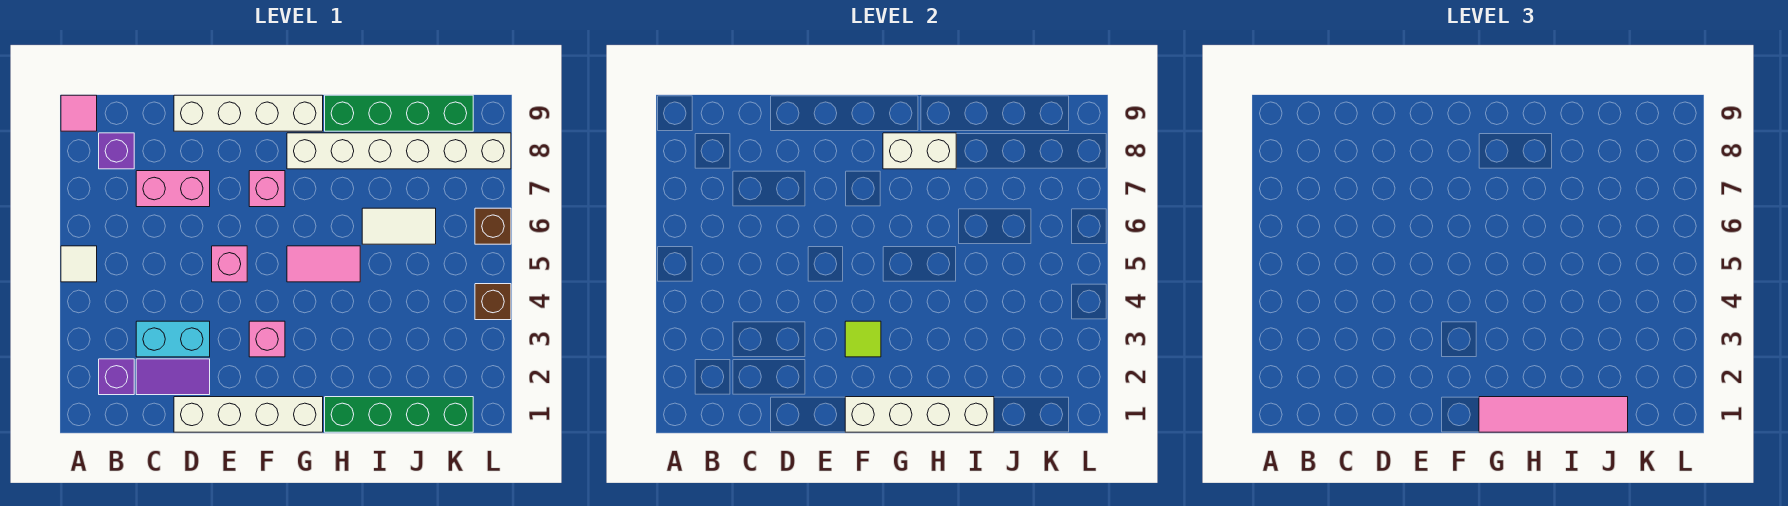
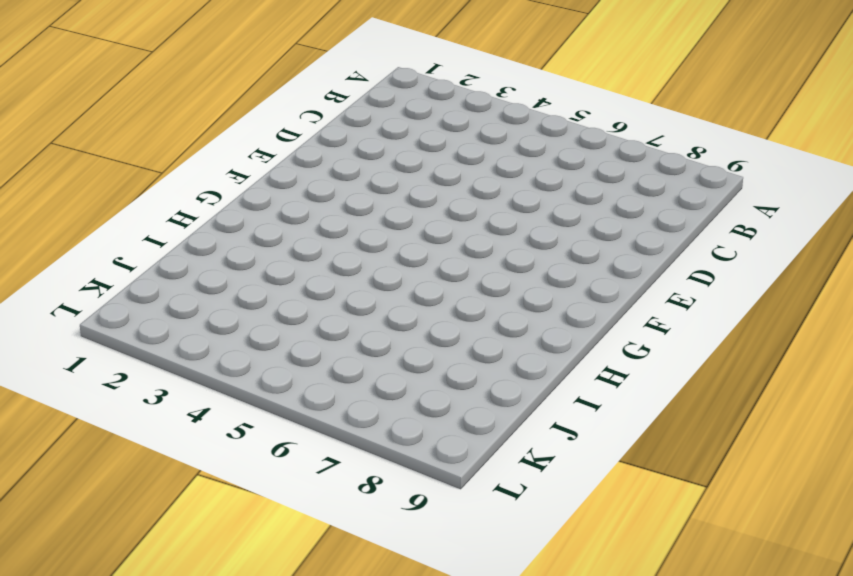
none -> white tile A5 level 1
none -> pink tile A9 level 1
none -> purple brick B2 level 1

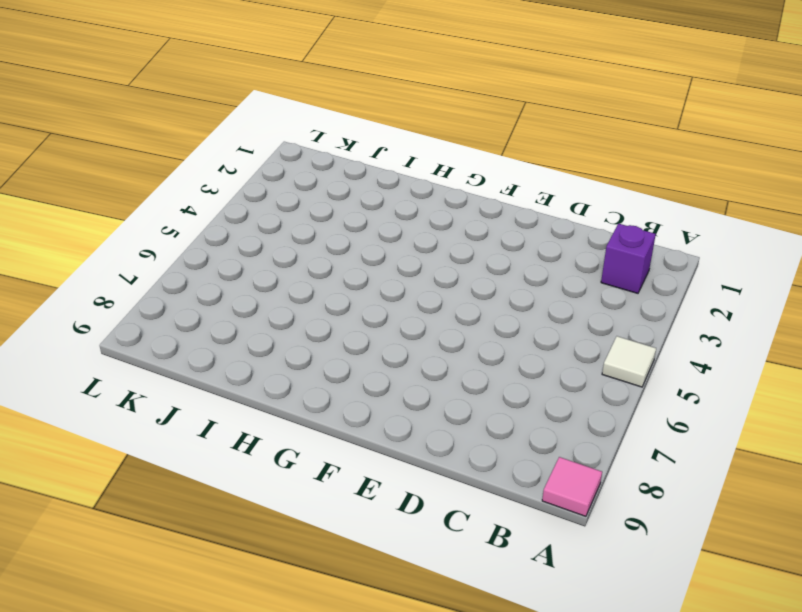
none -> purple brick B8 level 1
none -> purple tile C2:D2 level 1
none -> cyan brick C3:D3 level 1

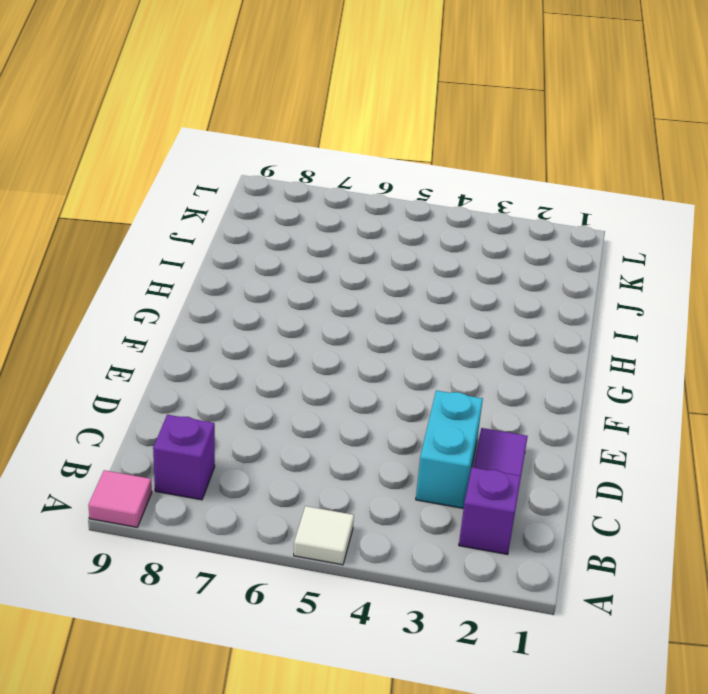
none -> pink brick C7:D7 level 1
none -> white brick D1:G1 level 1
none -> white brick D9:G9 level 1

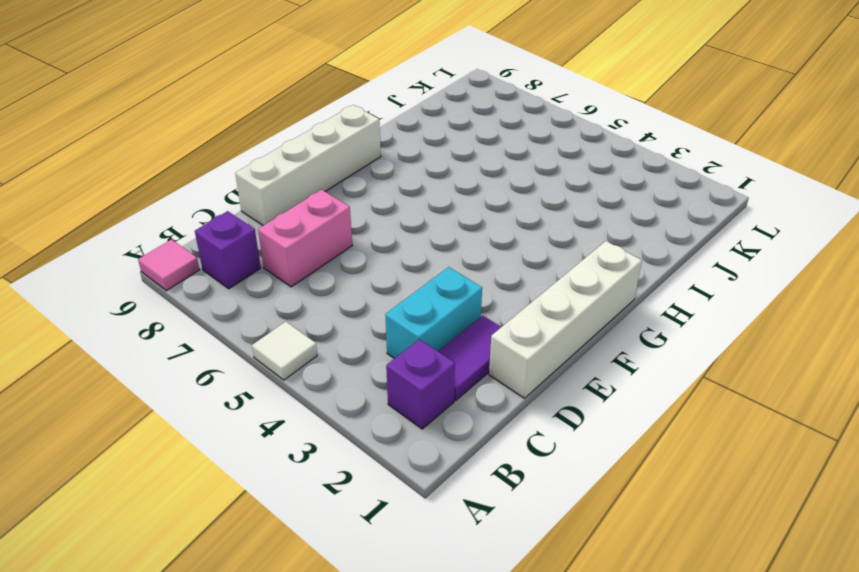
none -> pink brick E5 level 1
none -> pink brick F3 level 1
none -> pink brick F7 level 1

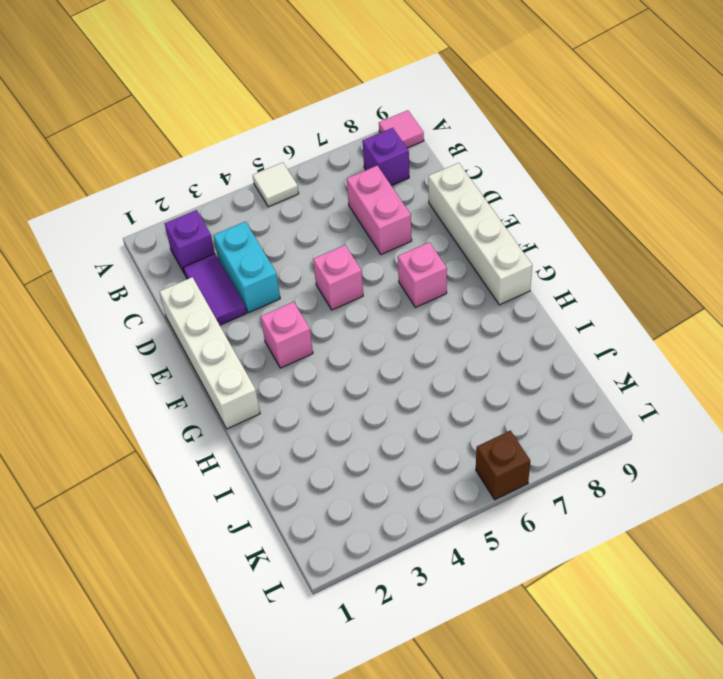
none -> pink tile G5:H5 level 1
none -> white brick G8:L8 level 1
none -> green brick H1:K1 level 1

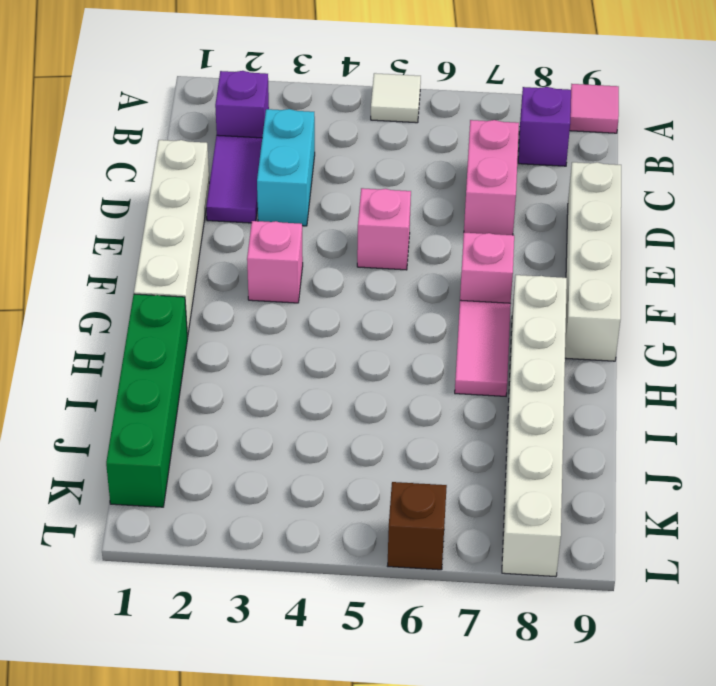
pink tile G7:H7 level 1 -> pink tile G5:H5 level 1
none -> green brick H9:K9 level 1
none -> white tile I6:J6 level 1
none -> brown brick L4 level 1

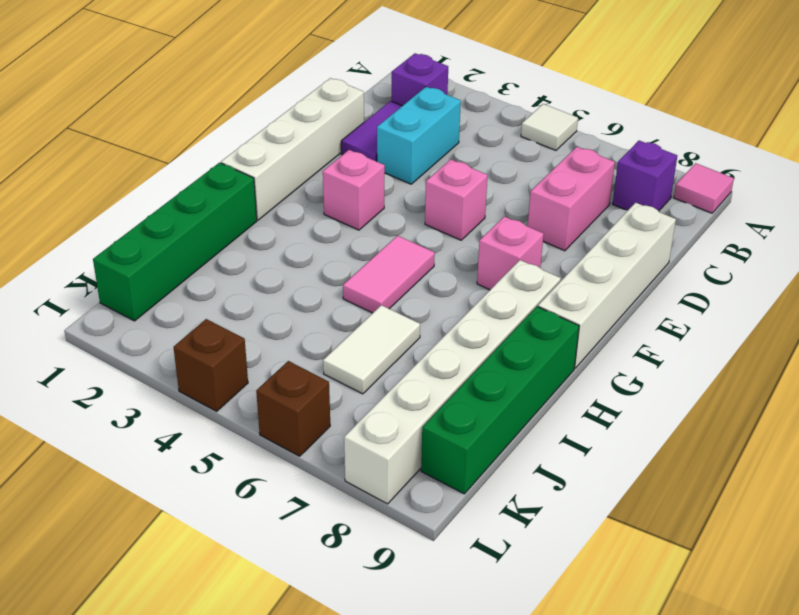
none -> white brick F1:I1 level 2
none -> lime tile F3 level 2
none -> white brick G8:H8 level 2

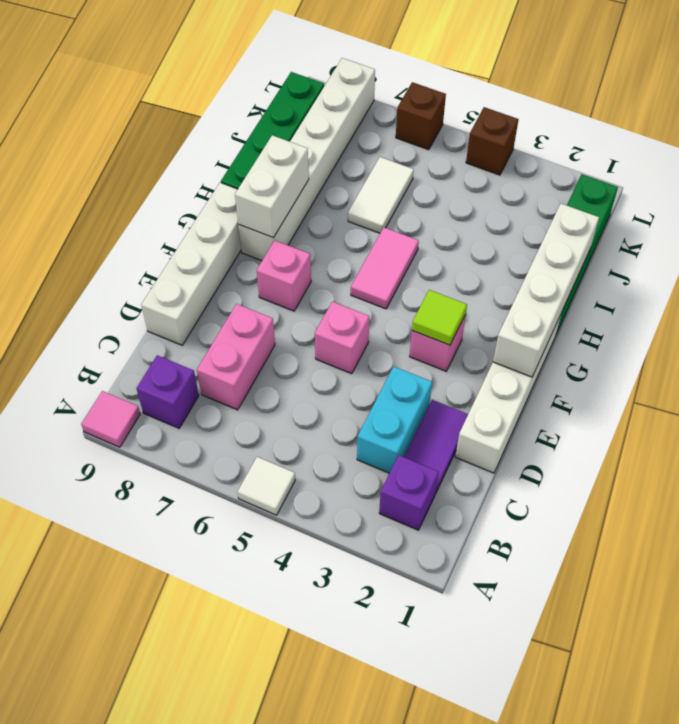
none -> pink tile G1:J1 level 3

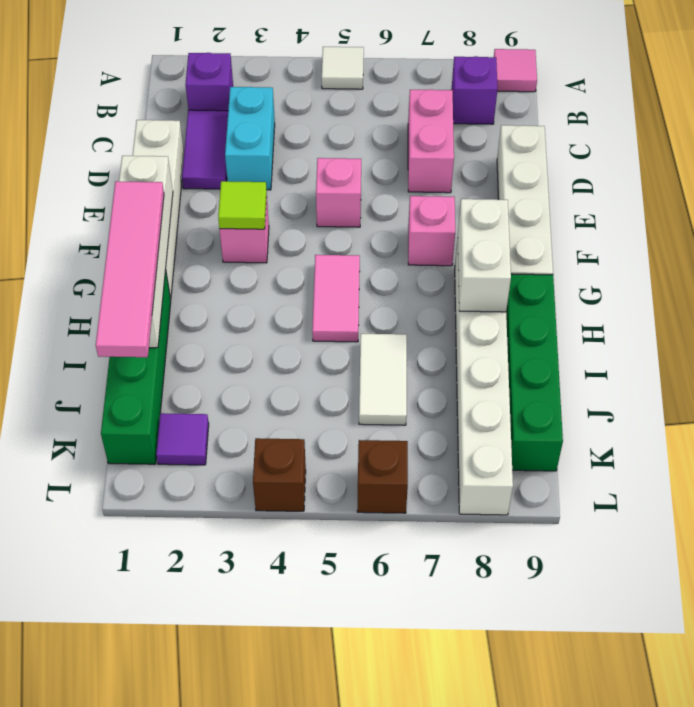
purple tile K2 level 1 -> none

